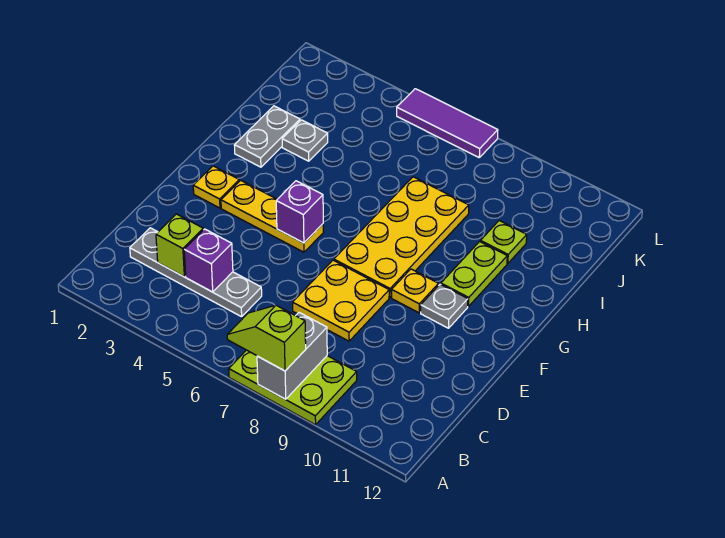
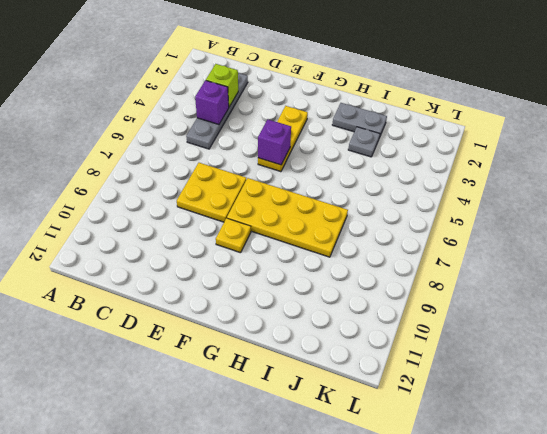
none -> lime plate A7:B9 level 1
none -> yellow plate F2 level 1
none -> grey plate F10 level 1

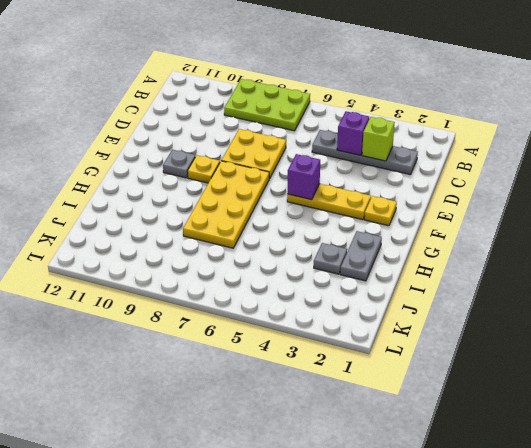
none -> lime plate G10:H10 level 1
none -> lime plate I10 level 1
none -> purple tile L5:L7 level 1

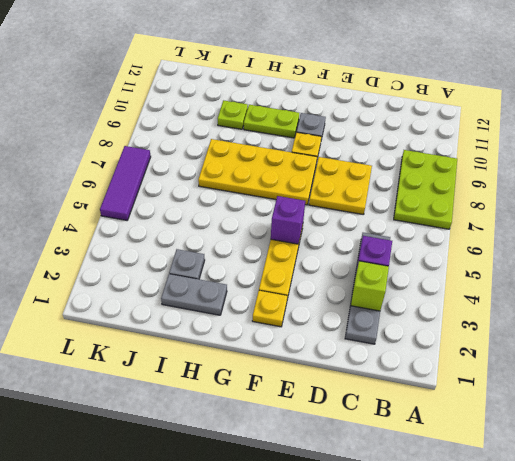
none -> grey brick A8:B8 level 2
none -> lime slope A7:A8 level 3 top 8

